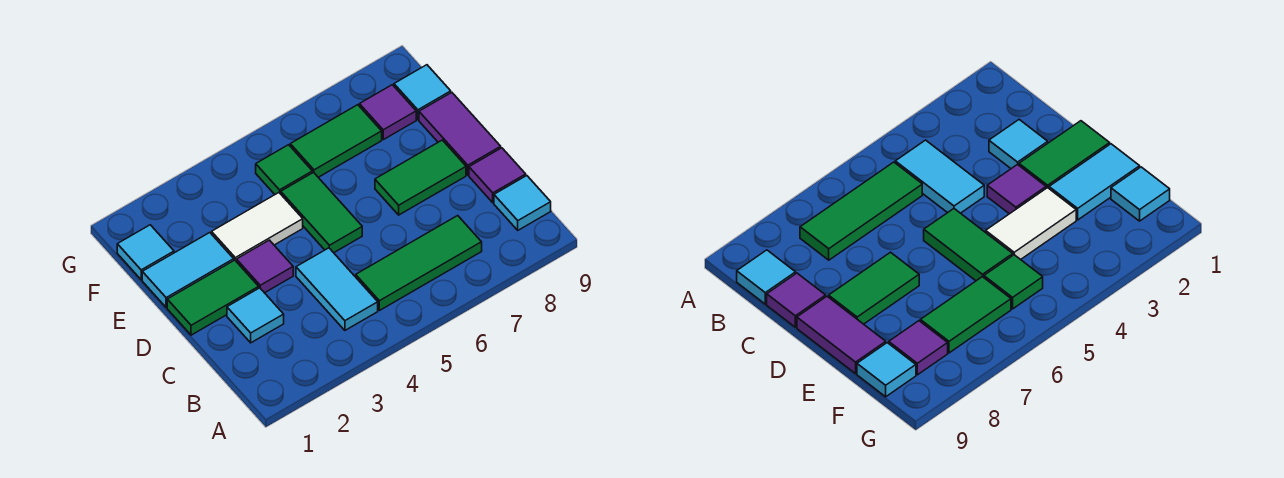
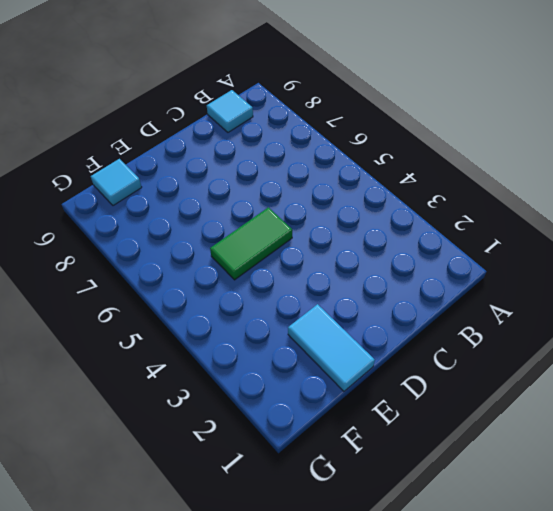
none -> cyan tile B4:C4 level 1
none -> green tile B5:B7 level 1
none -> cyan tile C2 level 1

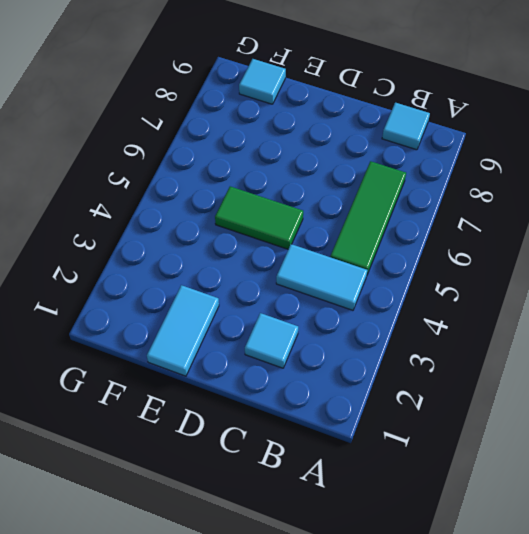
none -> purple tile C9 level 1
none -> green tile D1:D2 level 1
none -> purple tile D3 level 1

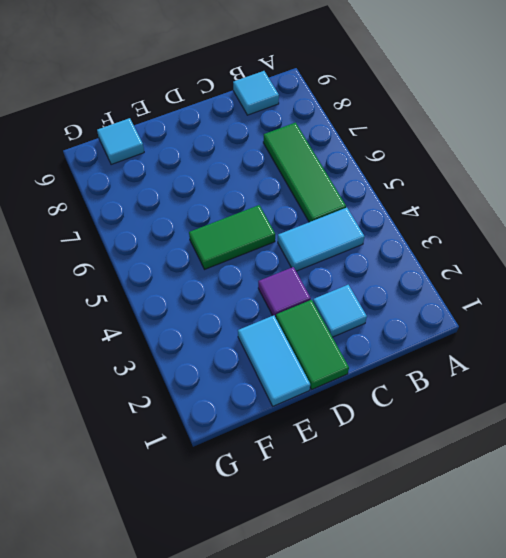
none -> purple tile C9 level 1
none -> green tile D7:D8 level 1
none -> purple tile D9:E9 level 1

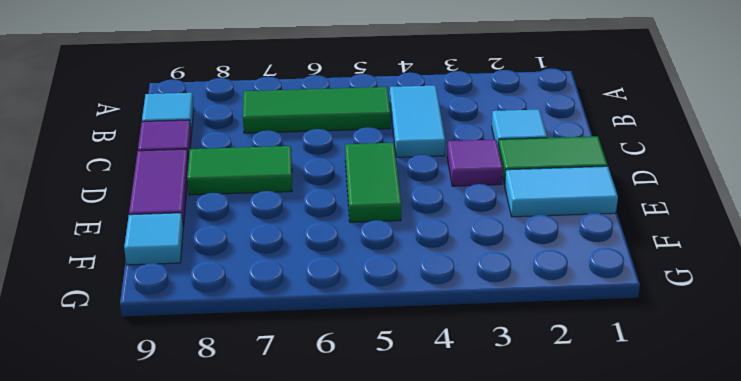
none -> white tile E3:E4 level 1
none -> cyan tile F1 level 1
none -> green tile F5 level 1

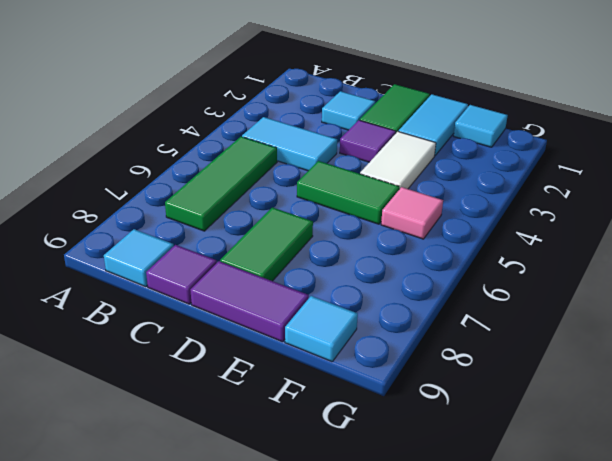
pink tile F5 level 1 -> green tile F5 level 1
none -> green tile F6:F7 level 1
none -> purple tile F8 level 1

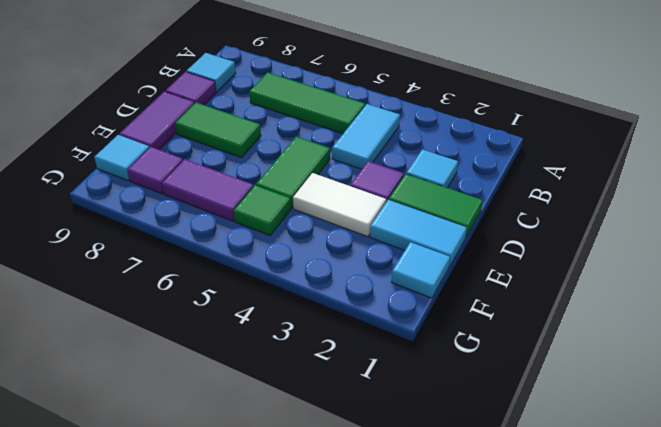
purple tile F6:F7 level 1 -> green tile F6:F7 level 1

